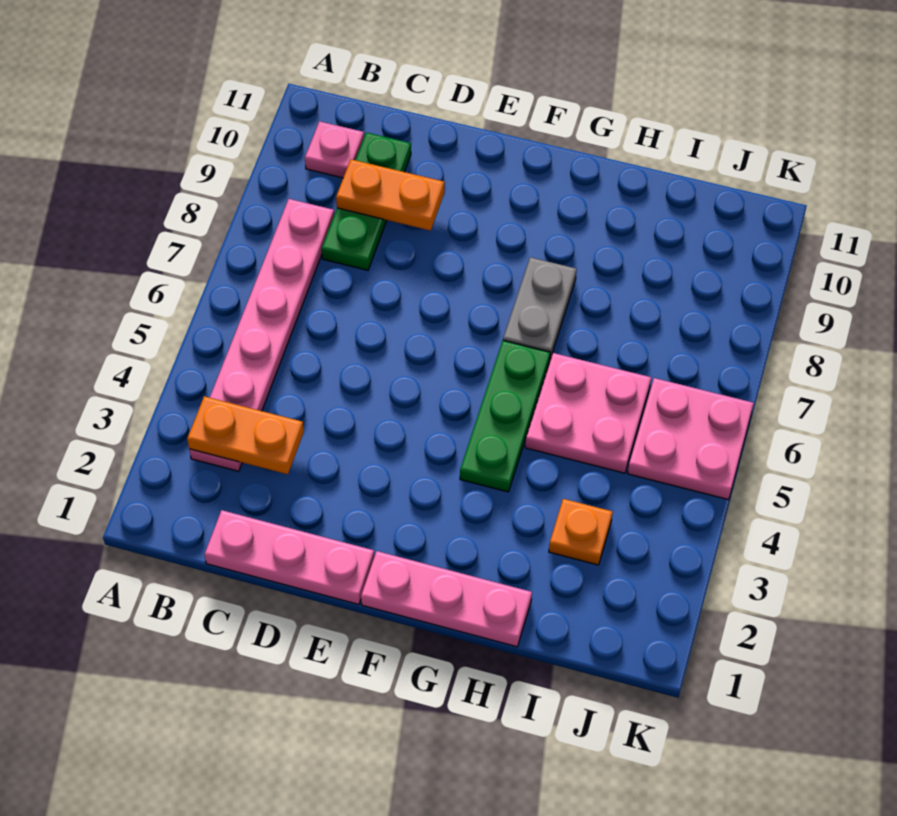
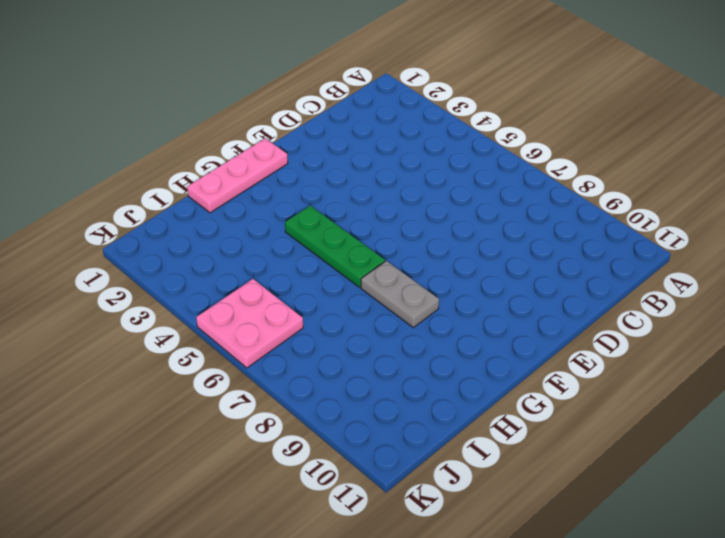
none -> pink plate B3:B8 level 1
none -> pink plate B10 level 1
none -> pink plate C1:E1 level 1

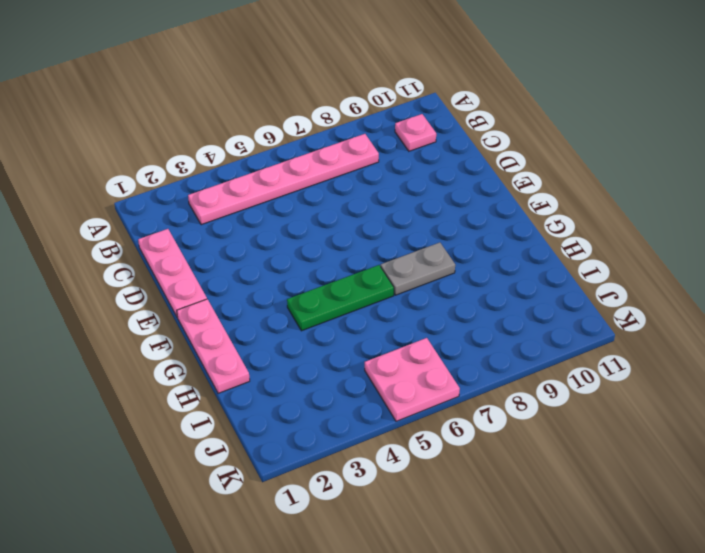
none -> green plate C8:C10 level 1
none -> pink plate H5:I6 level 1
none -> orange plate I3 level 1

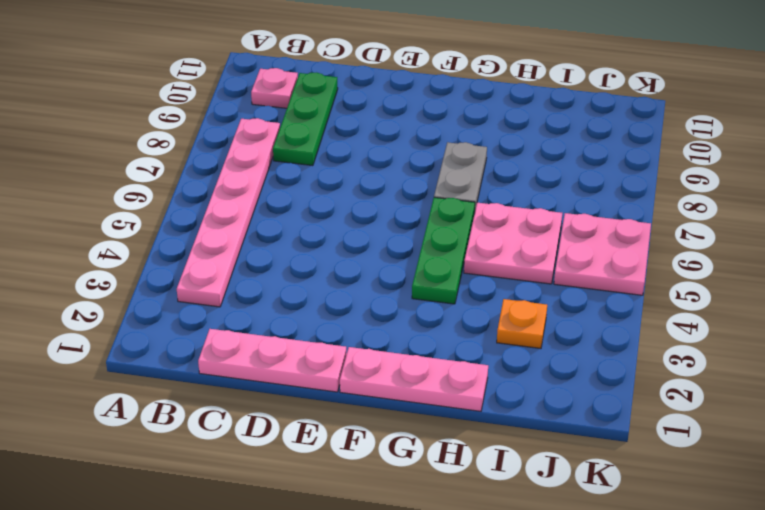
none -> orange plate B3:C3 level 2
none -> orange plate C9:D9 level 2

